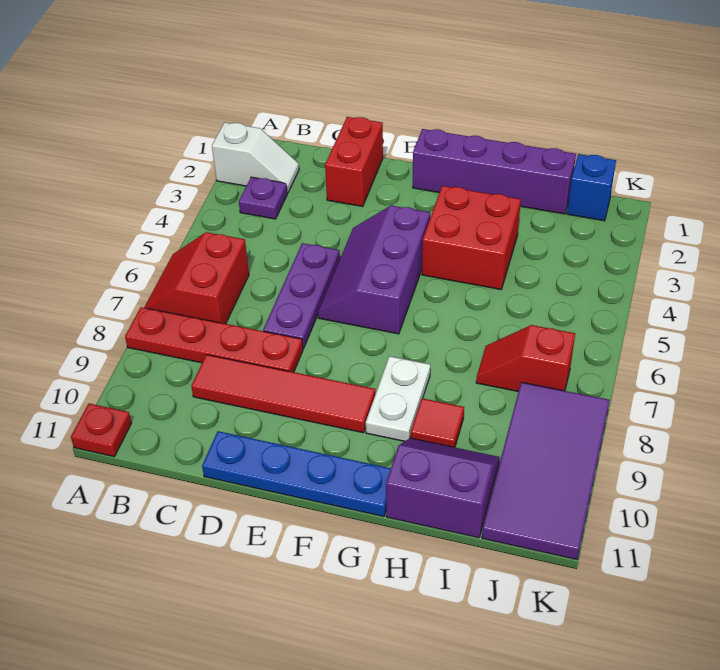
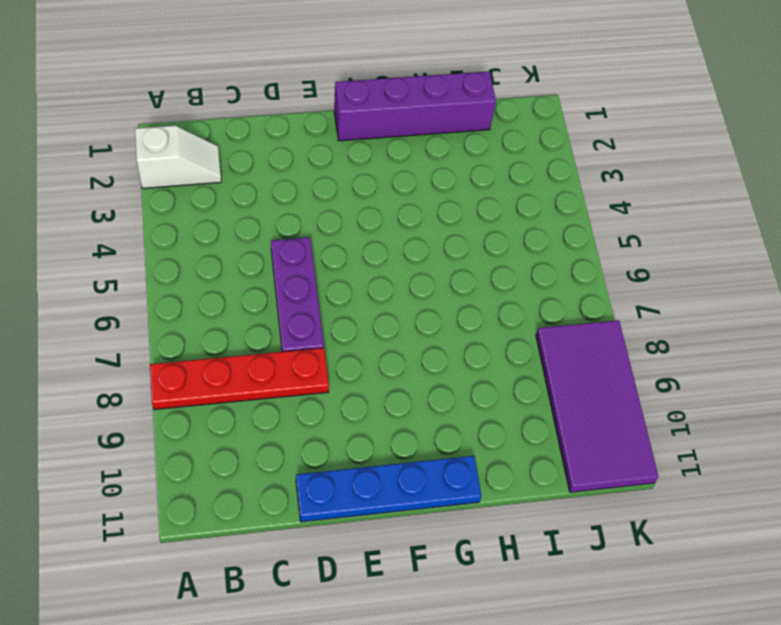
none -> red slope A6:B7 level 1 top B
none -> red plate A11 level 1
none -> purple plate B3 level 1

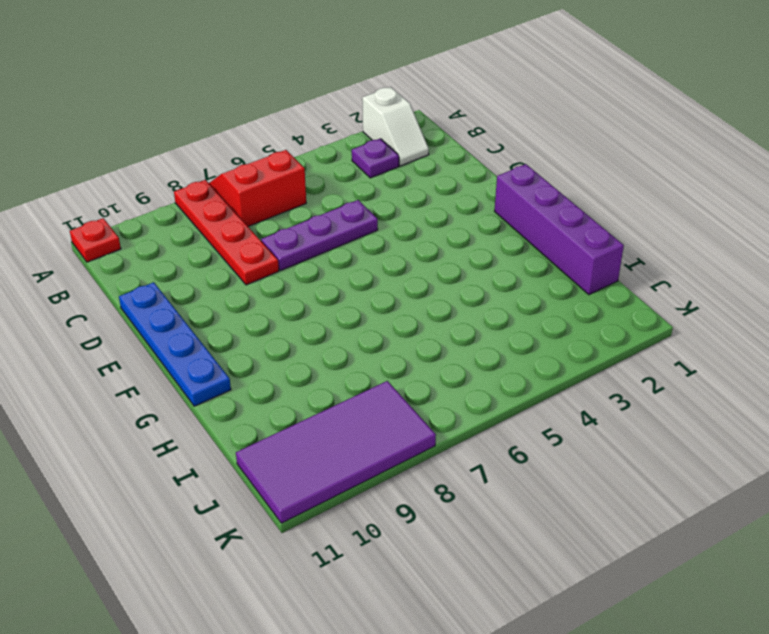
none -> red tile C9:F9 level 1
none -> red brick D1:D2 level 1
none -> purple slope E4:F6 level 1 top F

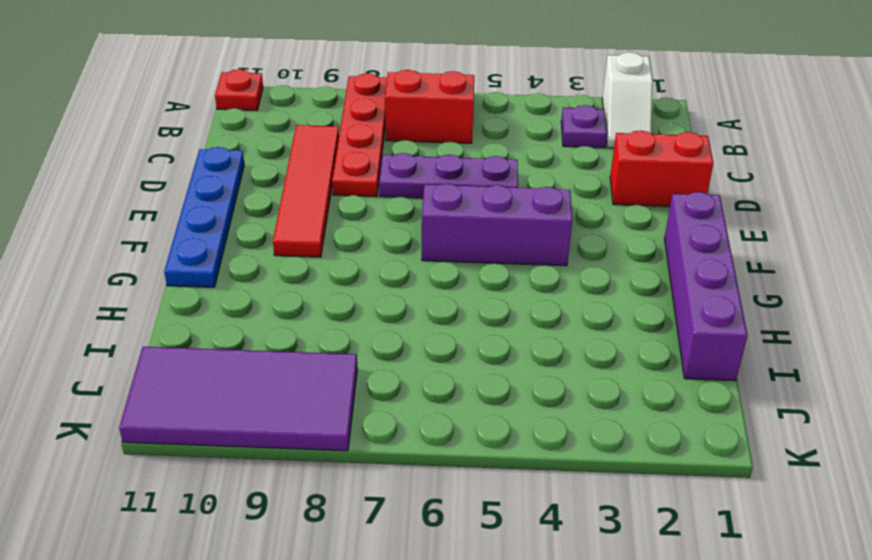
none -> red brick G3:H4 level 1
none -> white plate G8:G9 level 1
none -> red tile H9 level 1

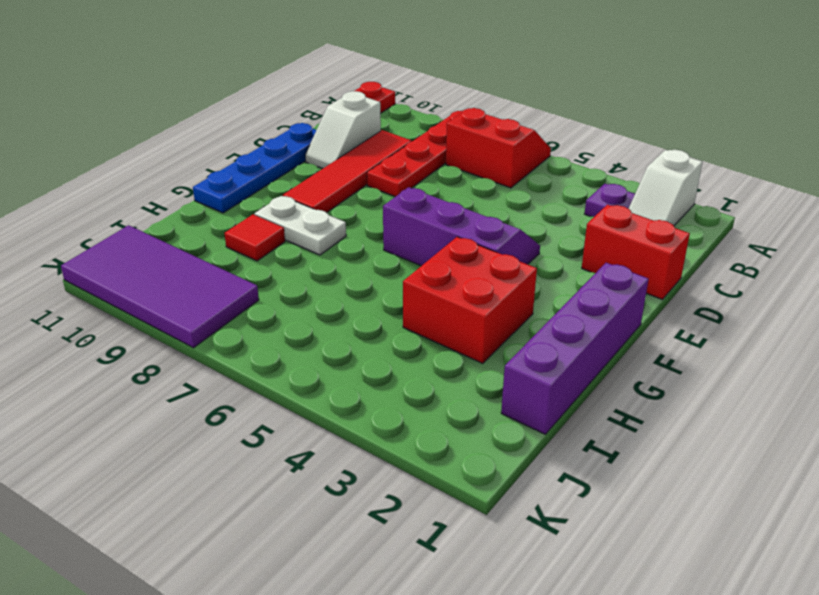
white slope C10:D10 level 1 top C -> none
none -> purple plate D5:D7 level 1
none -> purple slope H10:I11 level 1 top 11
none -> red slope I7:J7 level 1 top J

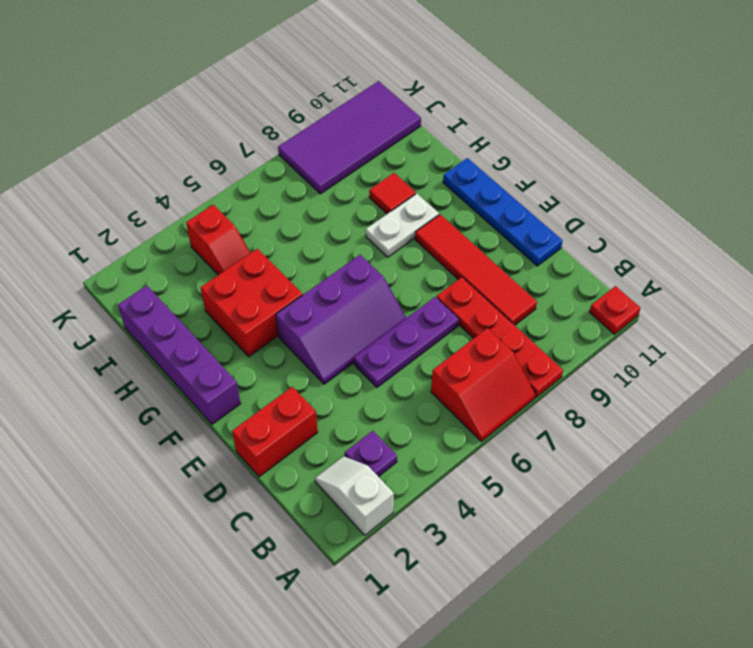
red slope I4:J4 level 1 top J -> red slope I7:J7 level 1 top J
none -> purple slope H10:I11 level 1 top 11
none -> blue brick J1 level 1

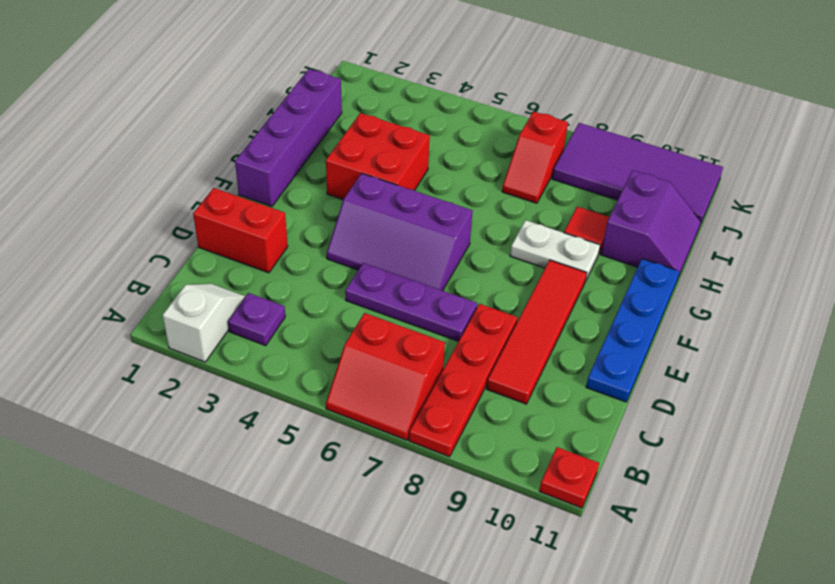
purple slope H10:I11 level 1 top 10 -> purple slope H10:I11 level 1 top 11
none -> blue brick J1 level 1

